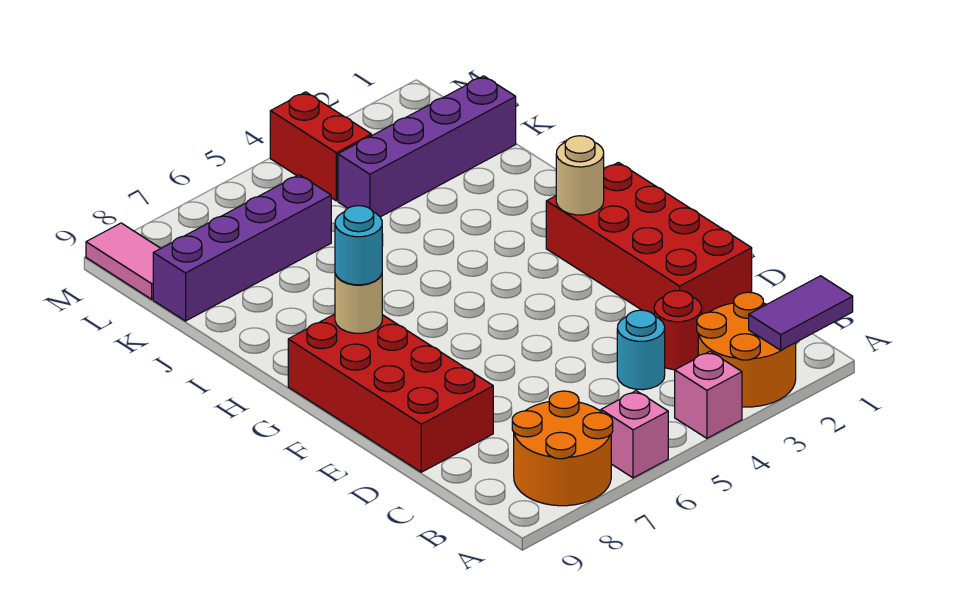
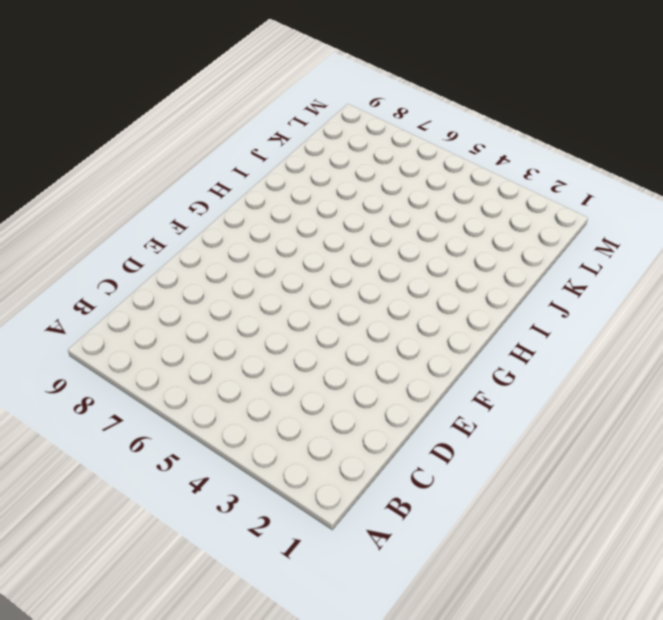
none -> orange round brick A2:B3 level 1
none -> pink brick A4 level 1
none -> pink brick A6 level 1

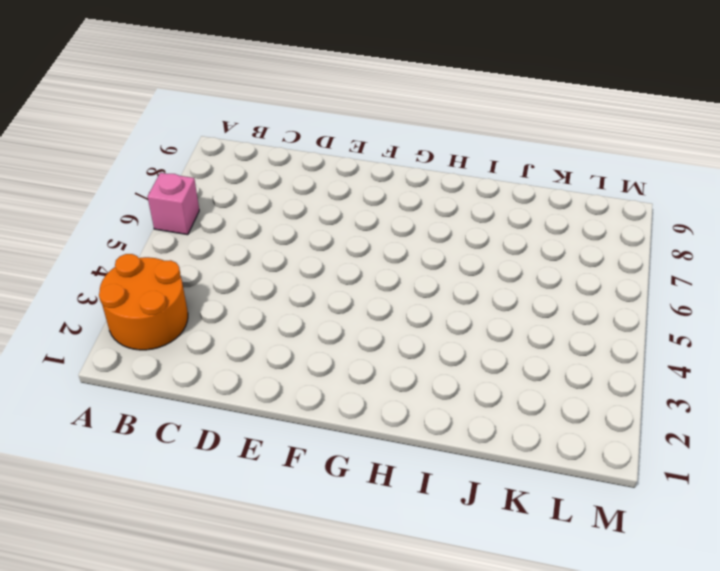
none -> pink brick A4 level 1
none -> orange round brick A7:B8 level 1
none -> red round brick C3 level 1

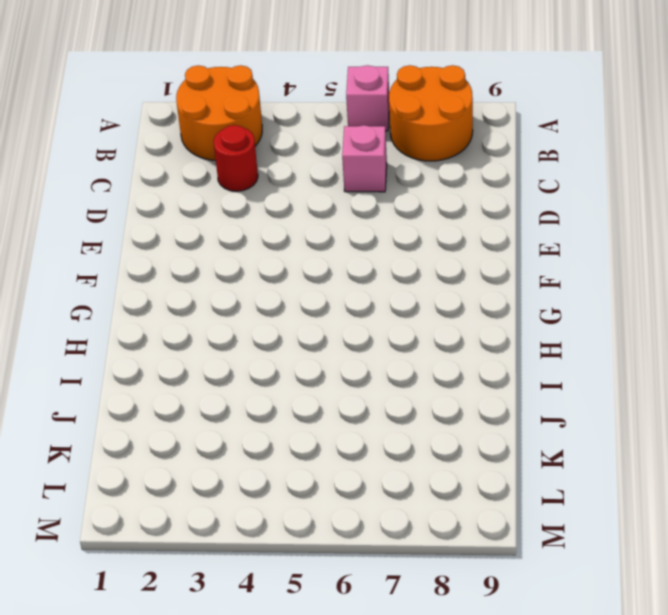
pink brick C6 level 1 -> pink brick A4 level 1
none -> cyan round brick C4 level 1
none -> red brick D1:G2 level 1
none -> red brick D8:G9 level 1

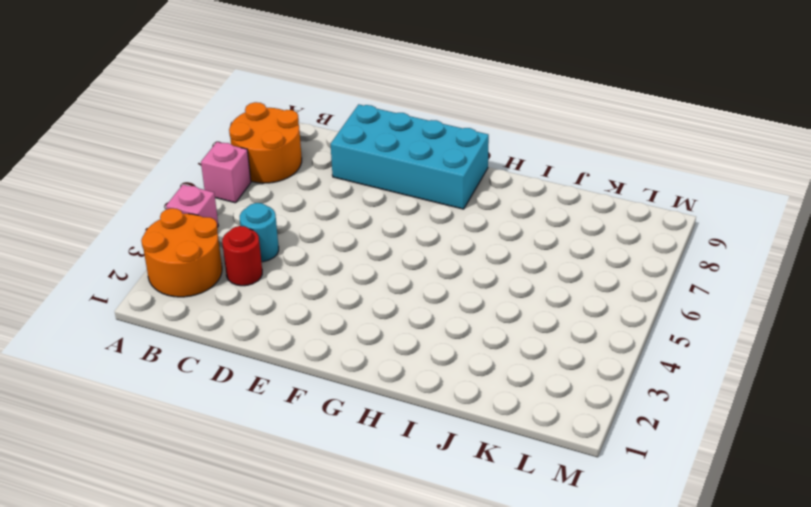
cyan brick D8:G9 level 1 -> red brick D8:G9 level 1
none -> red brick D1:G2 level 1
none -> purple brick K1:K4 level 1
none -> purple brick K6:K9 level 1

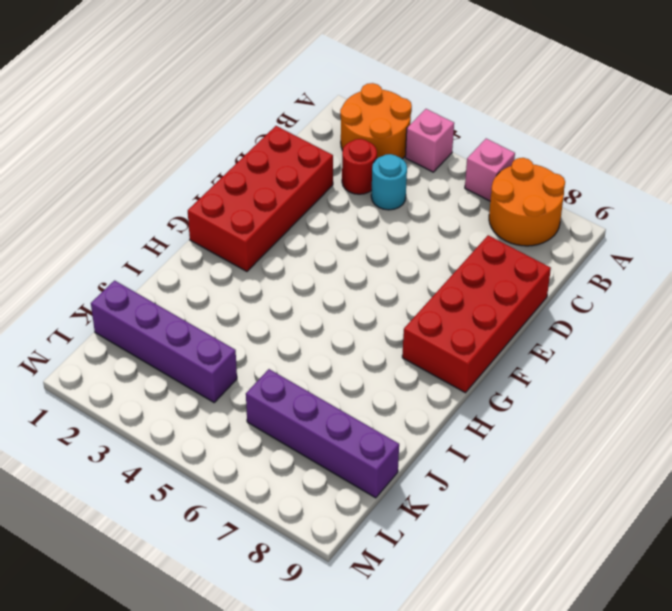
none -> red brick L4:M4 level 1
none -> pink tile L9:M9 level 1
none -> purple tile A1:A2 level 2

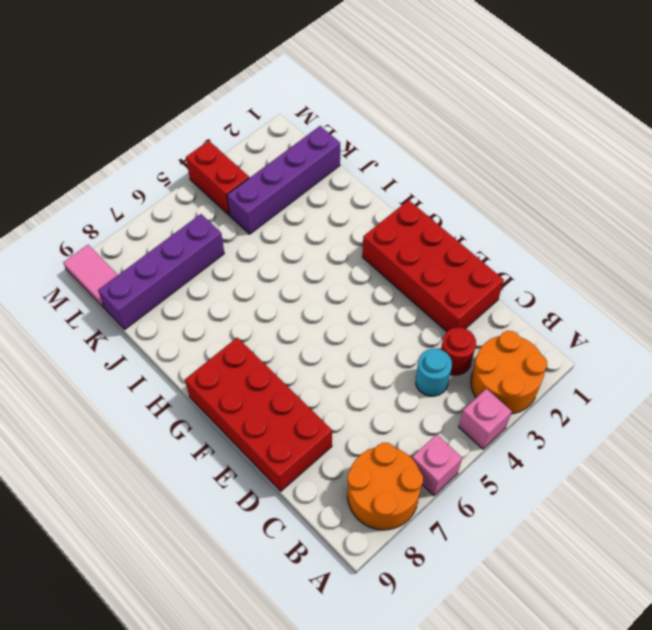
none -> purple tile A1:A2 level 2
none -> tan round brick G2 level 2
none -> tan round brick G8 level 2

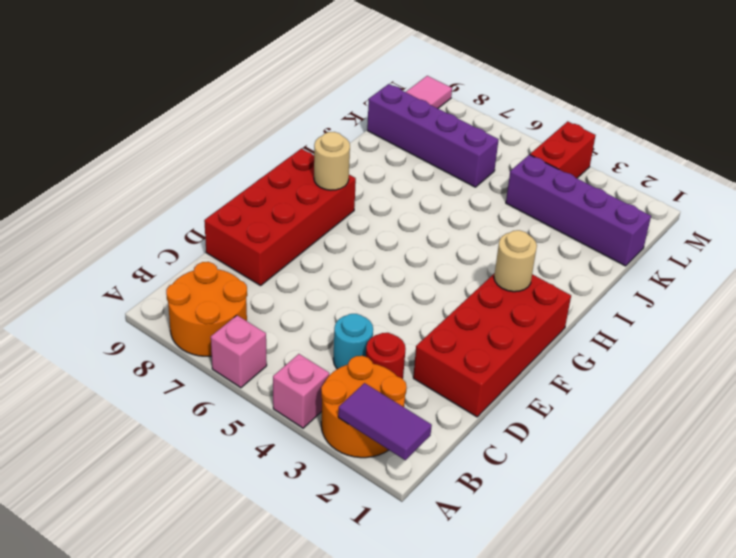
none -> cyan round brick G8 level 3

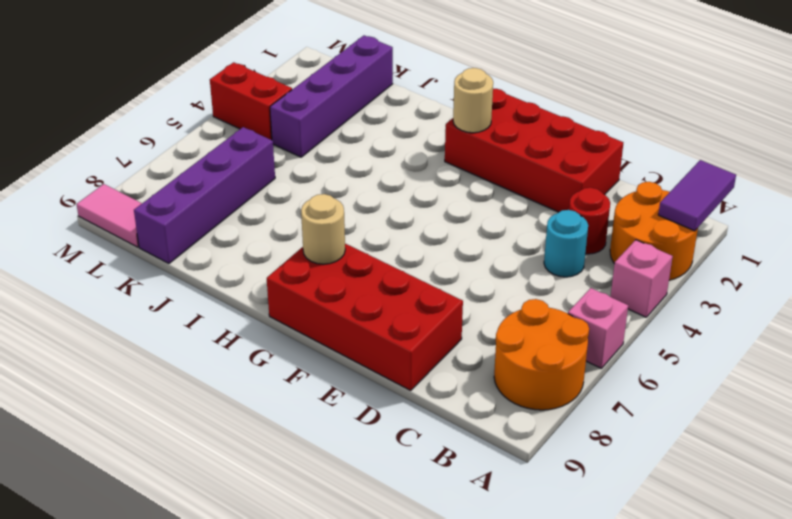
none -> cyan round brick G8 level 3

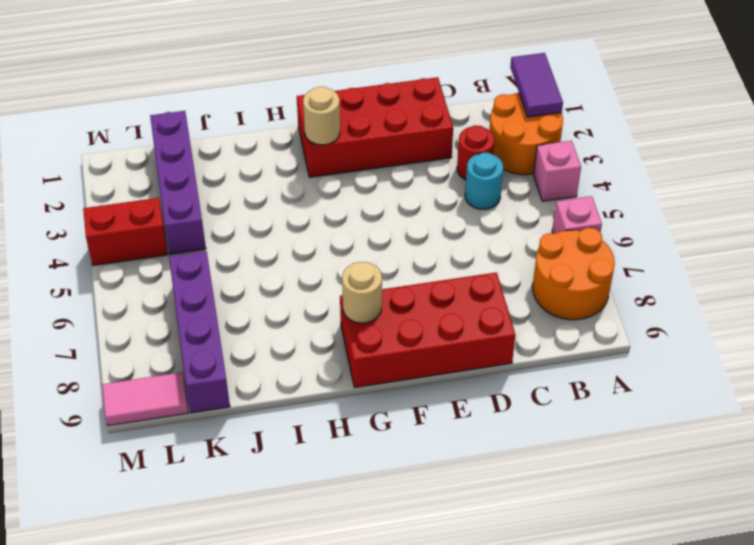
none -> cyan round brick G8 level 3

